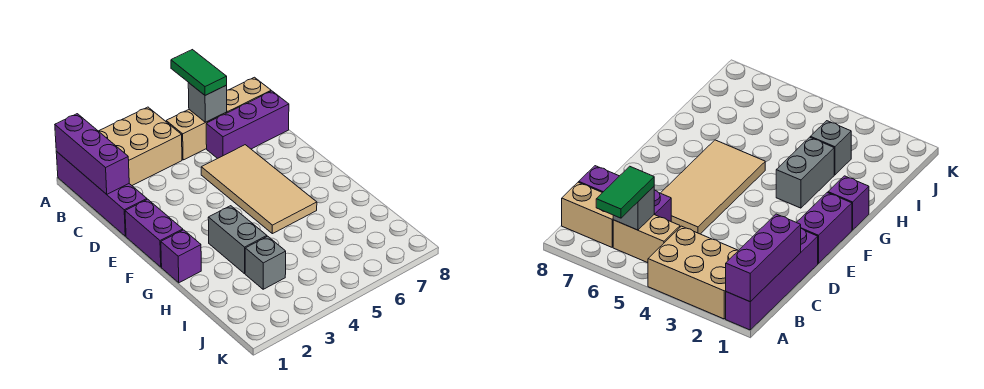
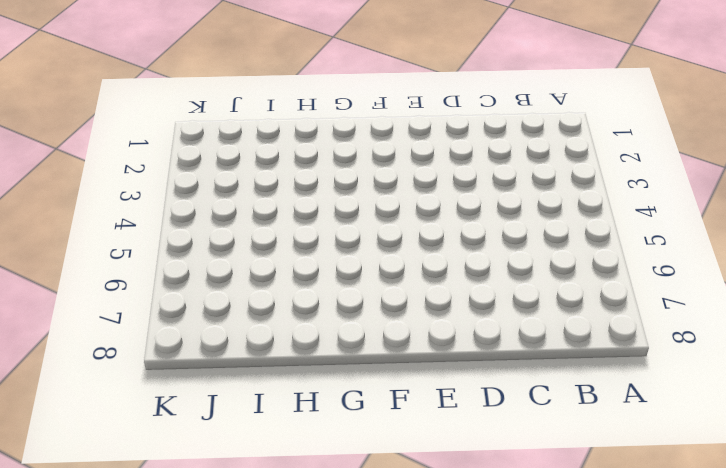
none -> purple brick A1:D1 level 1
none -> tan brick A2:B4 level 1
none -> tan brick B5:B6 level 1

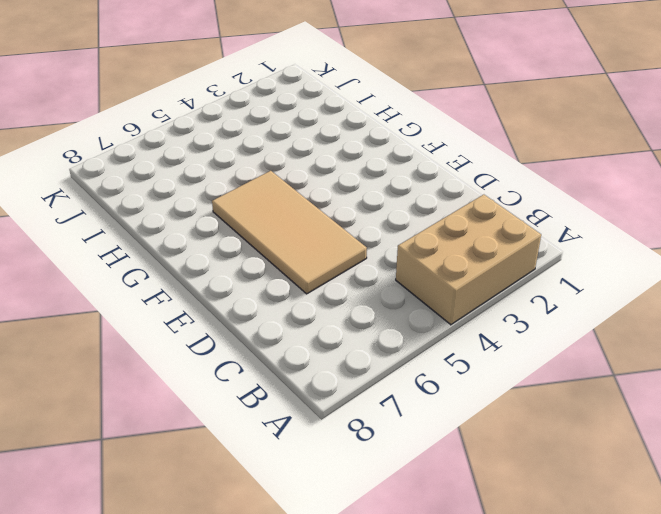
none -> purple brick A1:D1 level 1
none -> tan brick B5:B6 level 1
none -> tan brick B7:B8 level 1

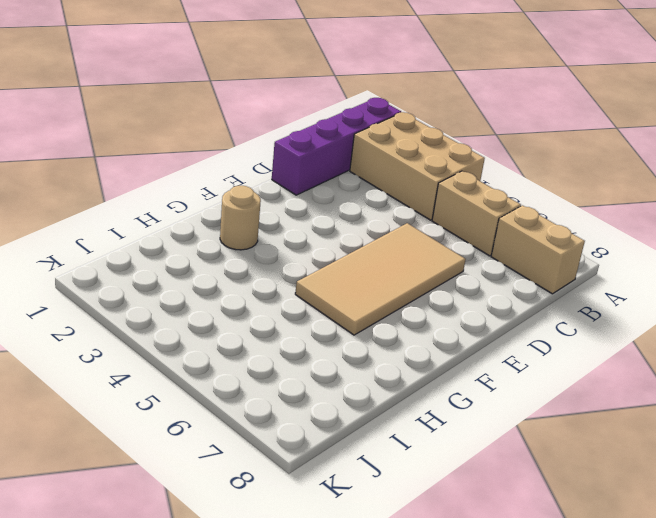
tan round brick G2 level 1 -> none
none -> purple brick C6:C8 level 1
none -> purple brick E1:F1 level 1
none -> purple brick G1 level 1

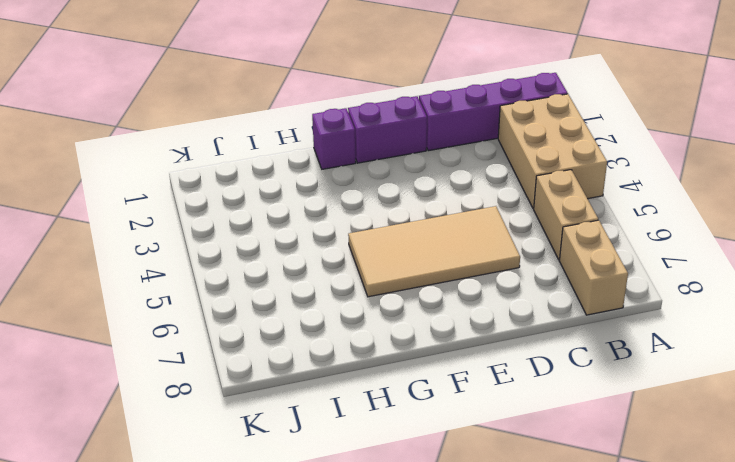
none -> purple brick C6:C8 level 1
none -> grey brick G3:H3 level 1
none -> grey brick I3 level 1

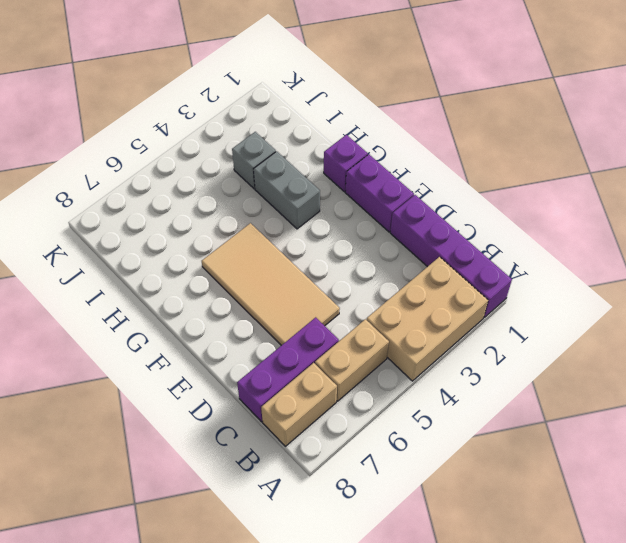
none -> purple brick A1:C1 level 2
none -> grey brick B6 level 2
none -> green tile A6:B6 level 3

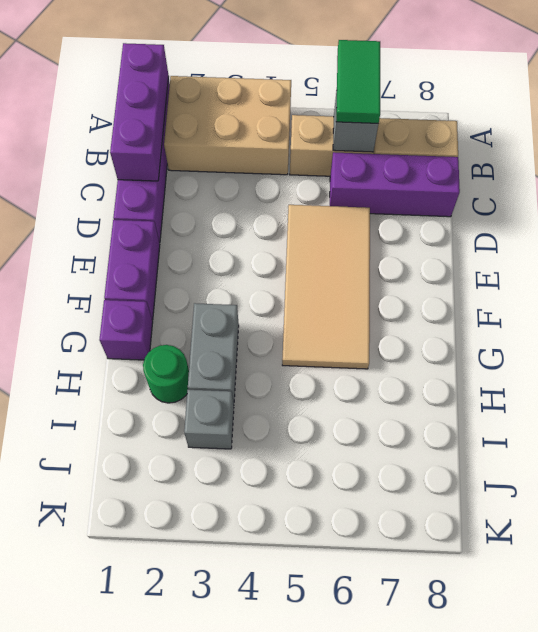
green round brick H2 level 1 -> none

